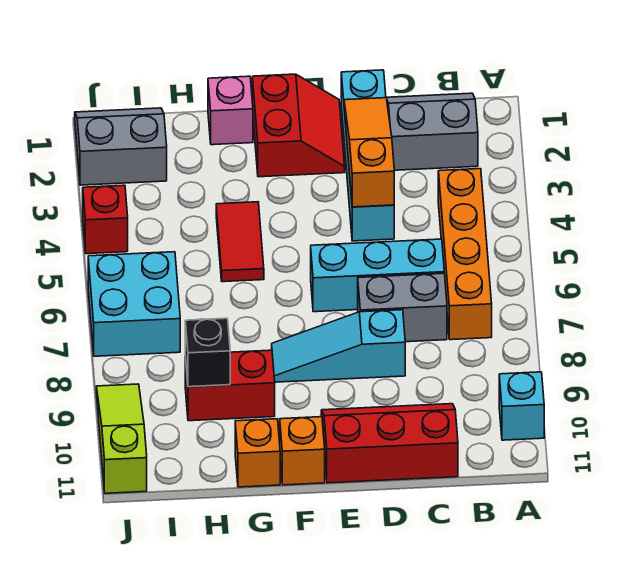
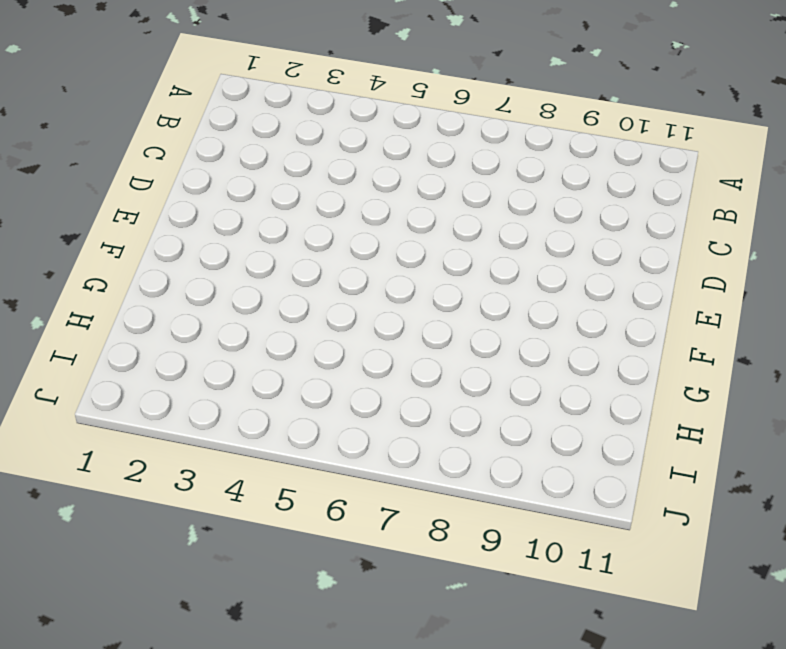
none -> cyan brick A10 level 1
none -> grey slope B1:C2 level 1 top 2
none -> orange brick B4:B7 level 1

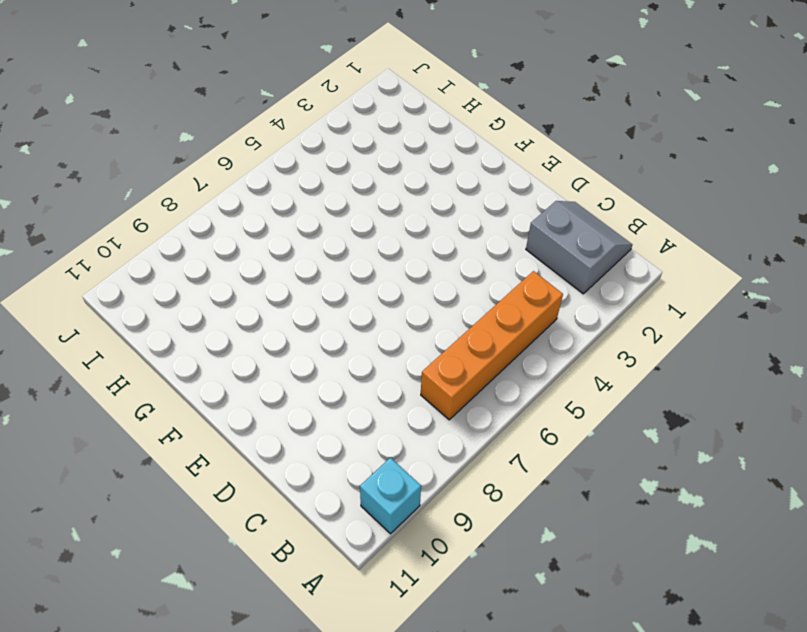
none -> cyan brick C6:E6 level 1
none -> grey brick C7:D7 level 1
none -> red slope C10:E11 level 1 top 11

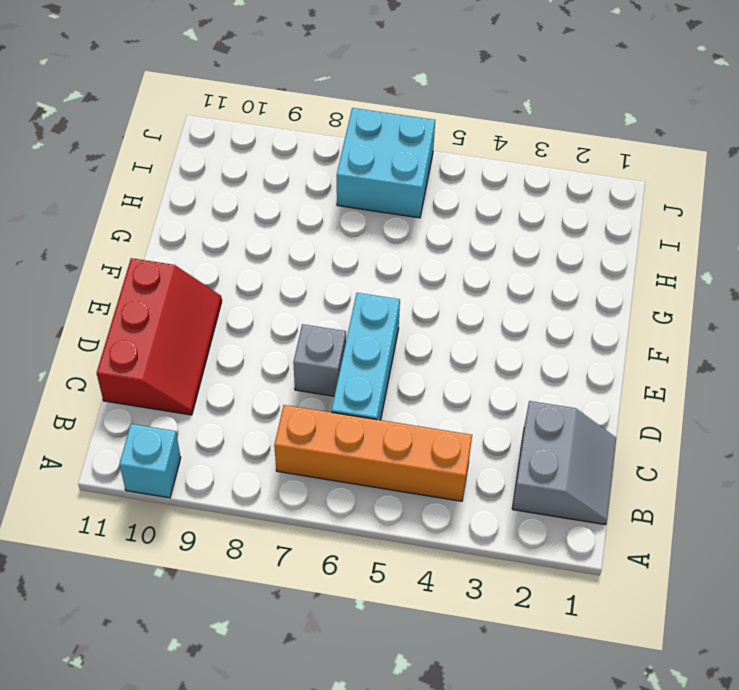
grey brick D7 level 1 -> grey brick C7:D7 level 1
none -> cyan brick D1:D4 level 1
none -> cyan slope D8:F8 level 1 top D
none -> red slope E1:F2 level 1 top F

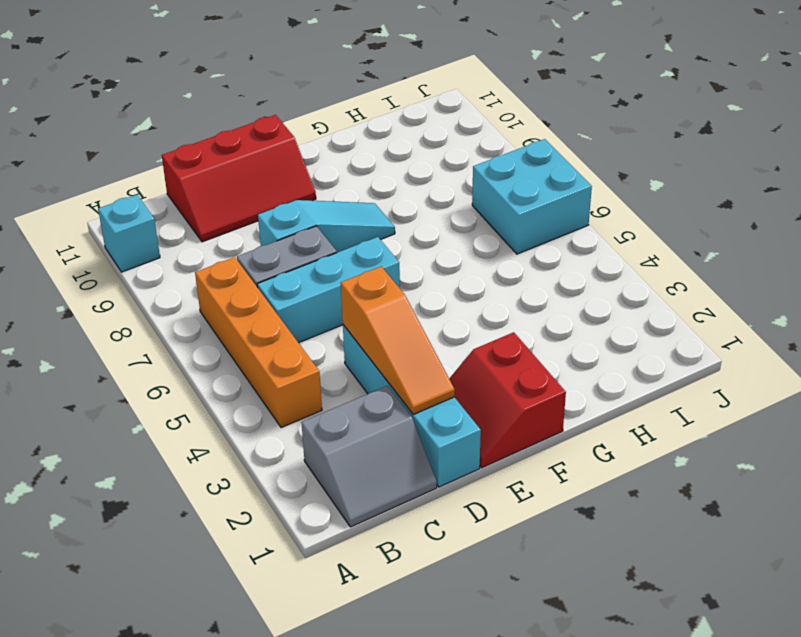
none -> orange brick F11 level 1
none -> pink brick G1 level 1
none -> red tile G4:G5 level 1

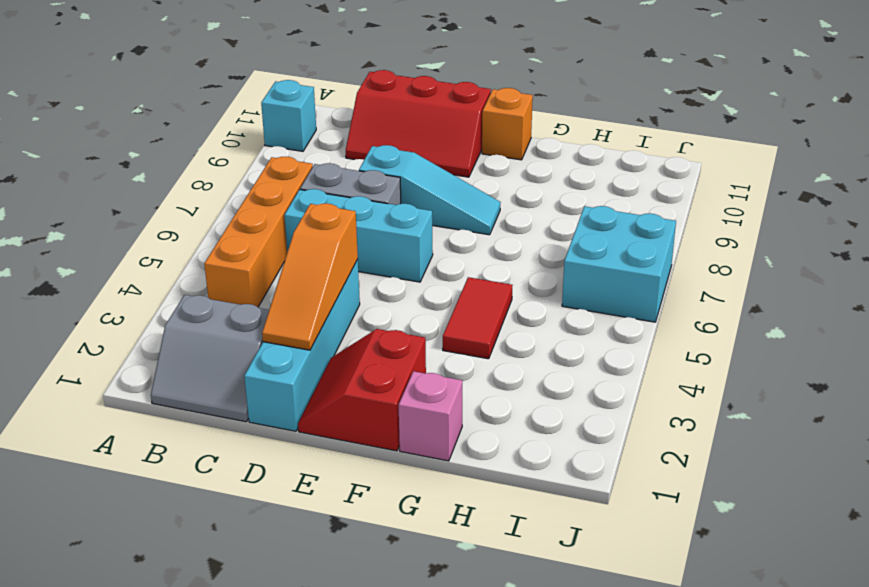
none -> red brick G9:H9 level 1
none -> orange brick G11 level 1
none -> grey slope I1:J2 level 1 top 2

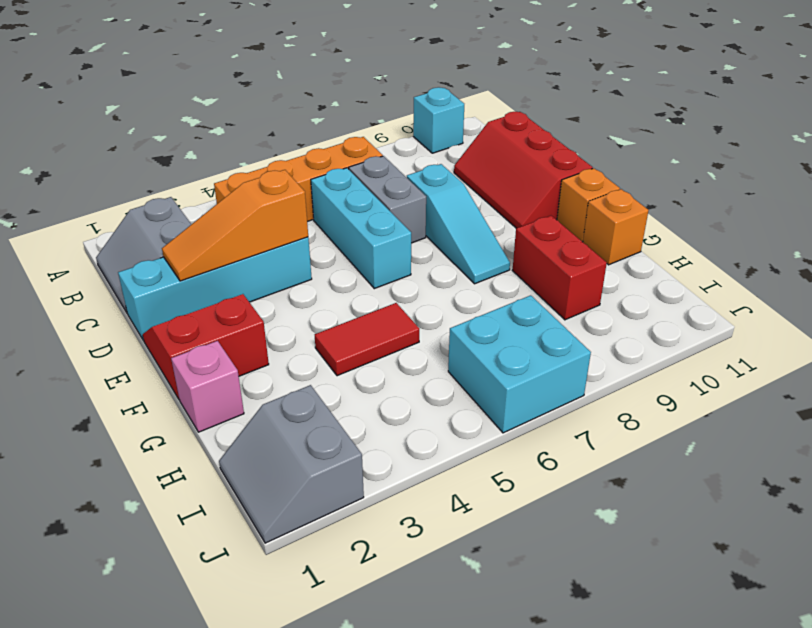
none -> red brick J4 level 1
none -> lime slope J9:J11 level 1 top 11
none -> black brick H9 level 2

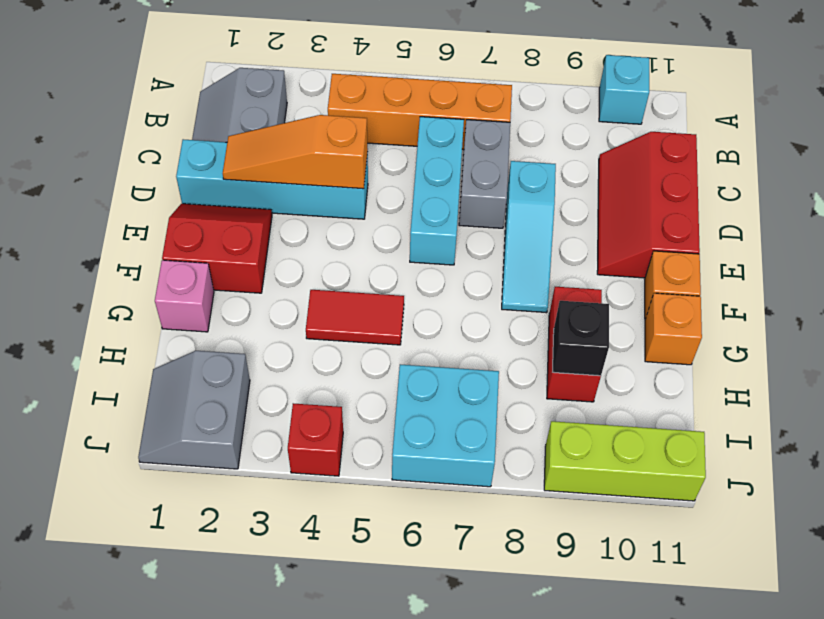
lime brick J9:J11 level 1 -> lime slope J9:J11 level 1 top 11

